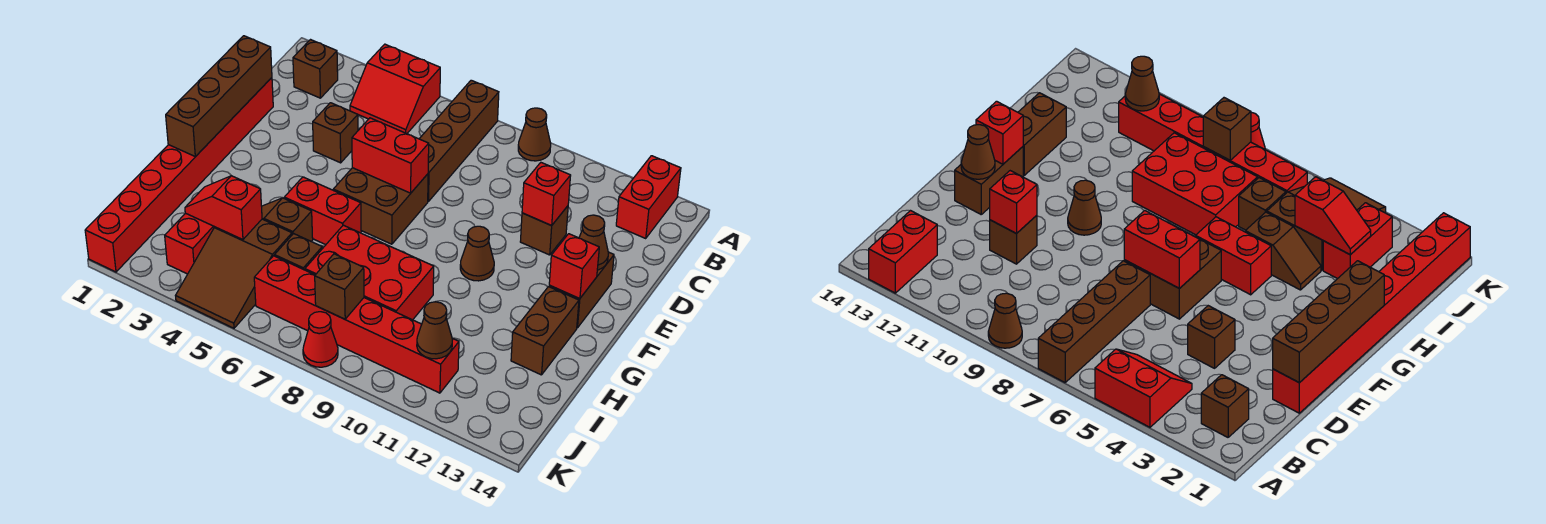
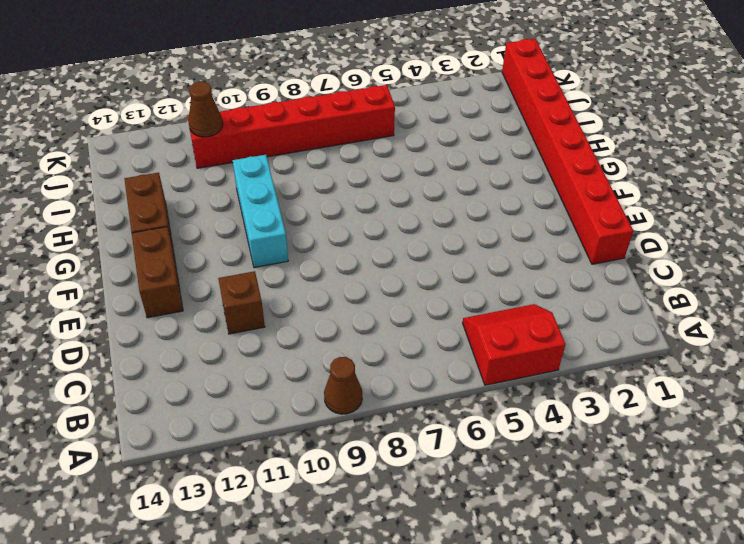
cyan brick F10:H10 level 1 -> brown cone F10 level 1
none -> brown brick A7:D7 level 1
none -> red brick A13:B13 level 1
none -> brown brick B2 level 1

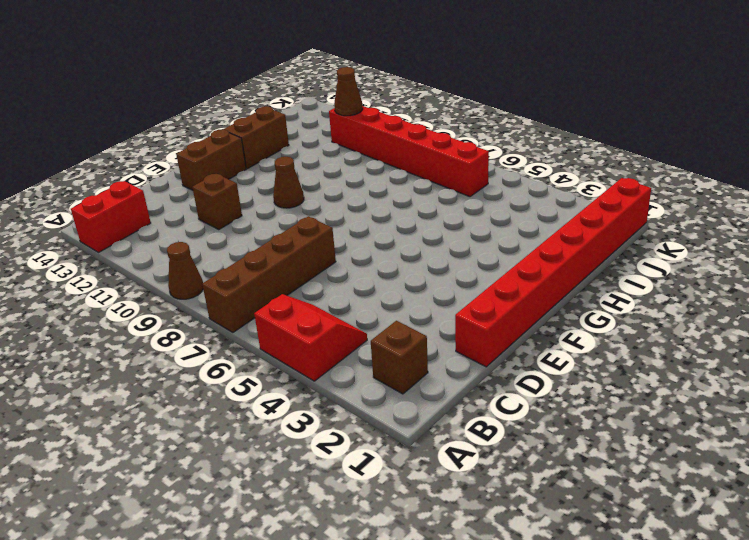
none -> brown brick D4 level 1
none -> brown brick E6:F7 level 1
none -> red brick G5:G6 level 1

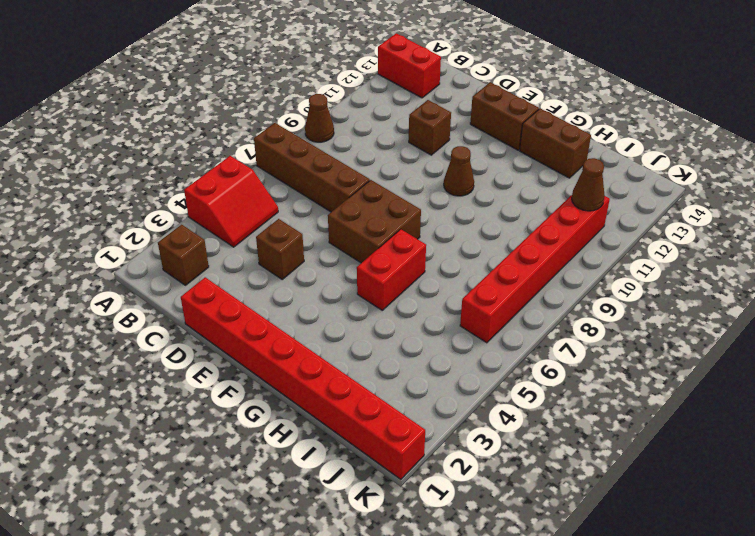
none -> brown slope H4:H5 level 1 top 5
none -> red brick H7:I9 level 1
none -> red brick I3:J3 level 1

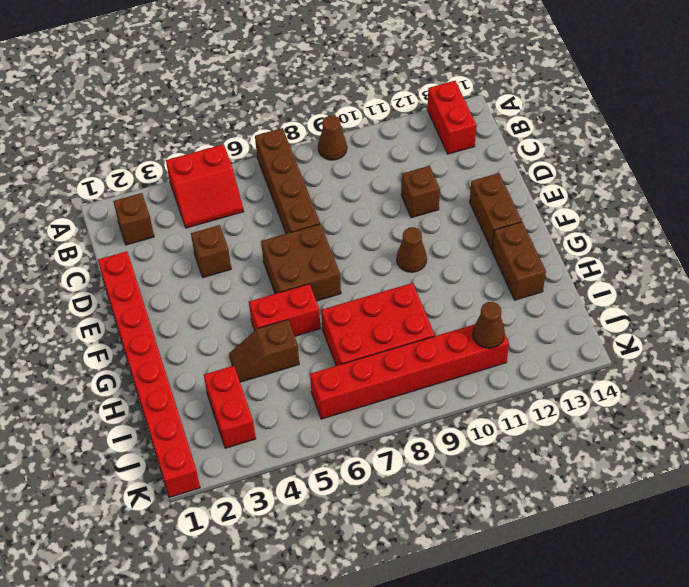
none -> brown slope I4:K5 level 1 top I
none -> brown brick I6 level 1
none -> red cone K8 level 1

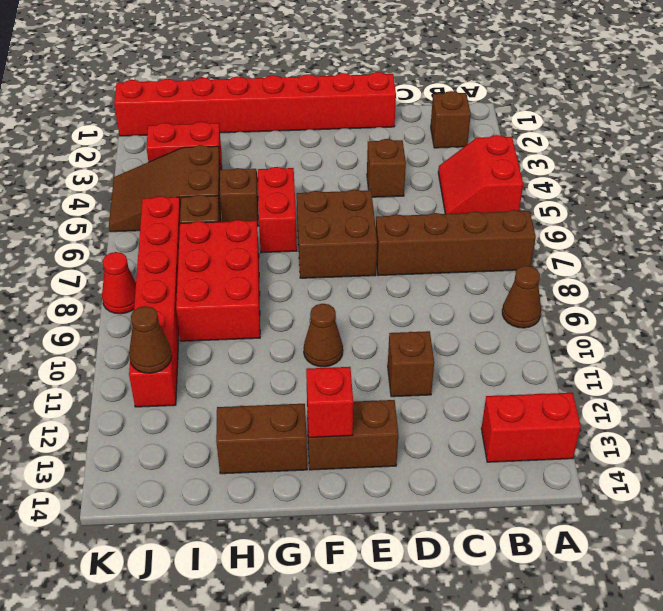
none -> brown brick D1:G1 level 2
none -> red brick D11 level 2
none -> red brick E6:E7 level 2

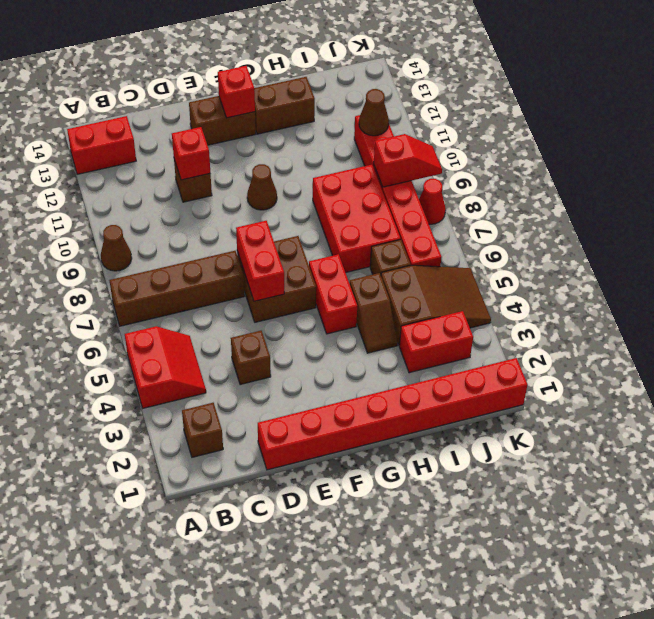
red slope J9:K9 level 2 top J -> red slope I3:I4 level 2 top 4
none -> brown brick D1:G1 level 2
none -> brown cone E13 level 2
none -> brown brick J8 level 2

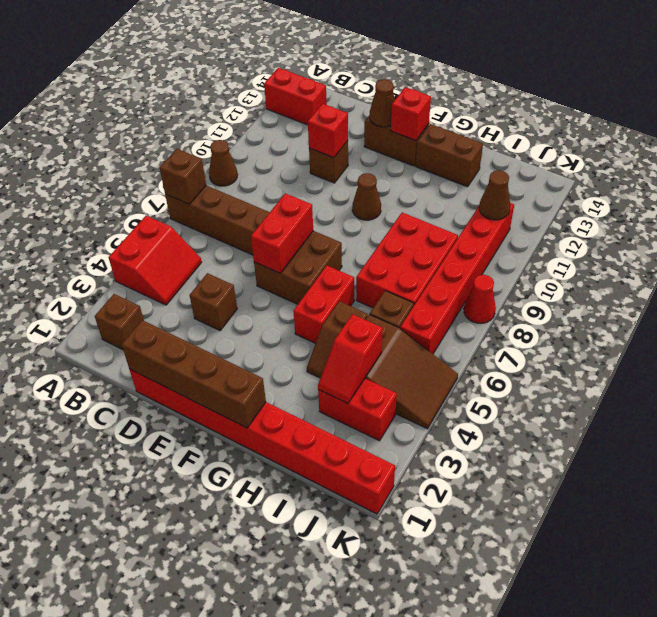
brown brick A7 level 2 -> brown brick J8 level 2

